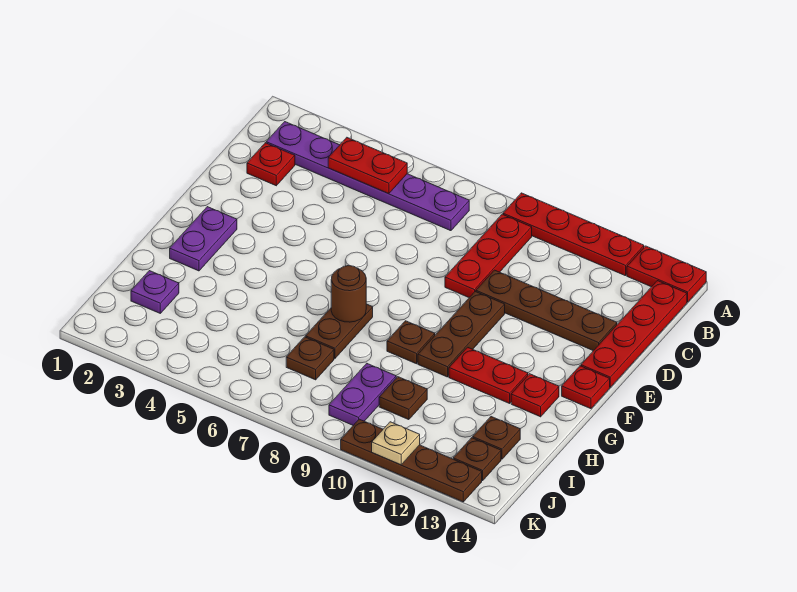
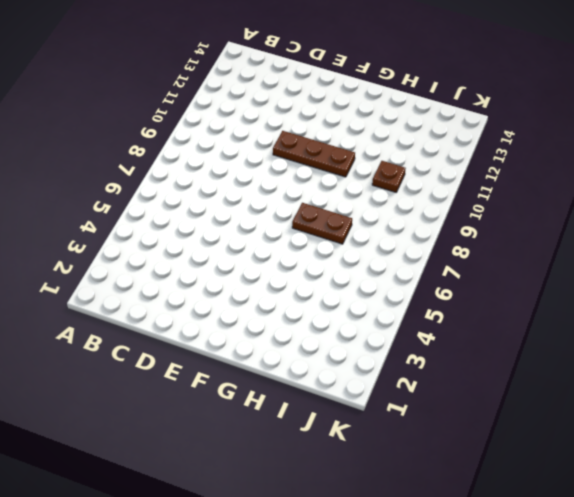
none -> red plate A9:A12 level 1
none -> red plate A13:A14 level 1
none -> purple plate B2:B7 level 1

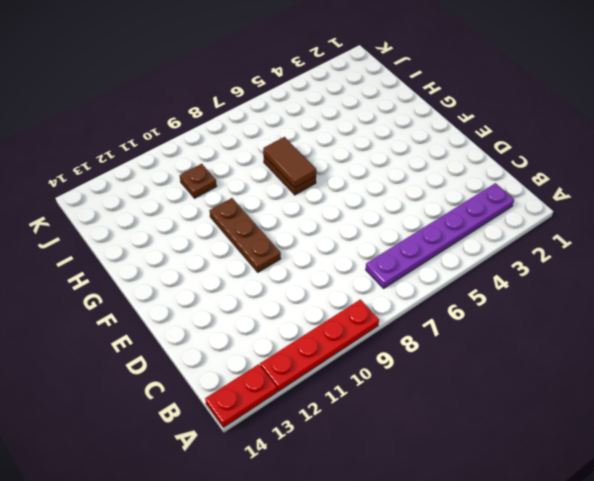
brown tile G7:H7 level 2 -> brown round brick G7 level 2
none -> red plate B9:D9 level 1
none -> red plate B14:E14 level 1
none -> red plate C2 level 1

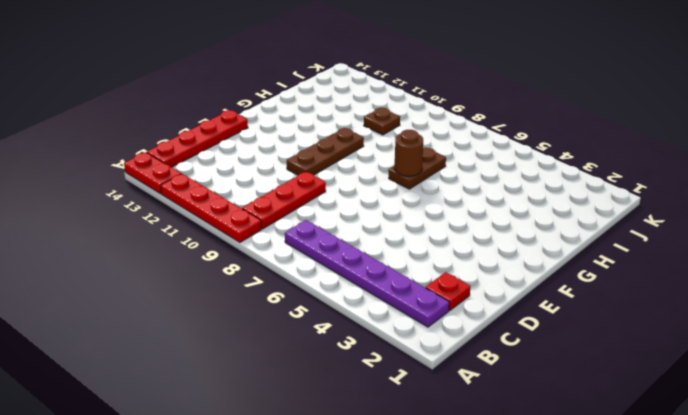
none -> brown plate D10:D13 level 1
none -> purple plate F2:G2 level 1
none -> red plate F14 level 1

